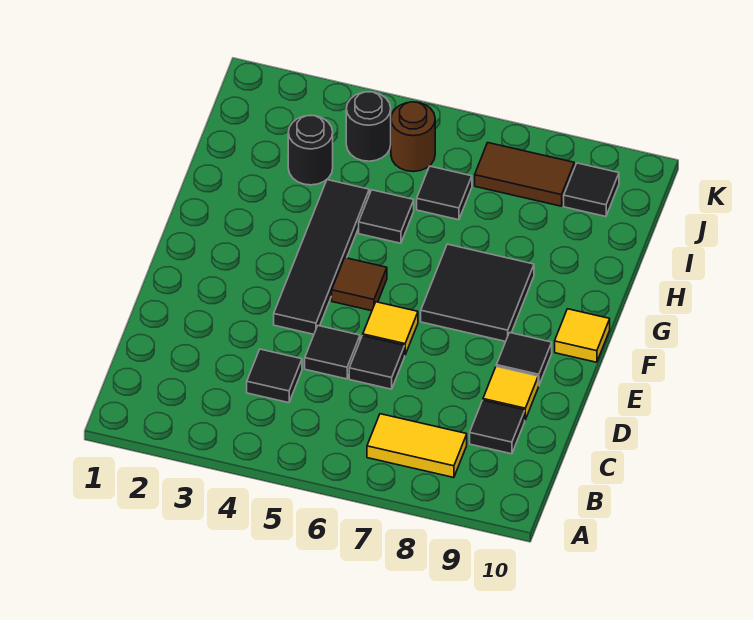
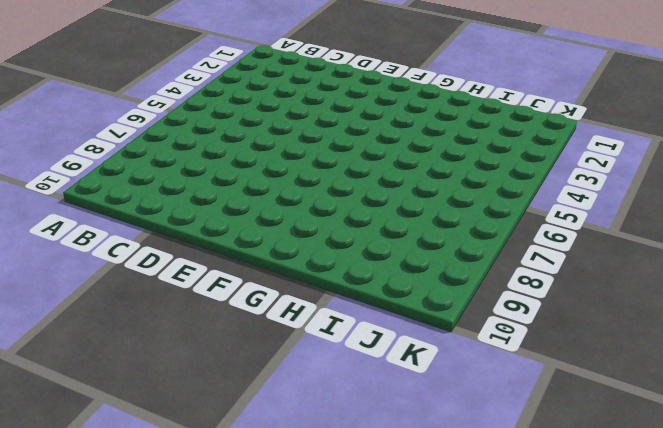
none -> yellow tile B7:B8 level 1
none -> black tile C4 level 1
none -> black tile C9 level 1

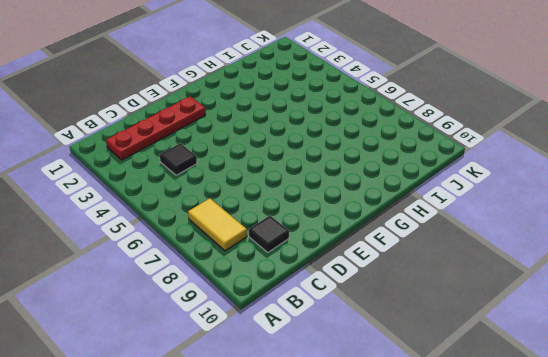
red plate B2:E2 level 1 -> none
none -> black tile D5 level 1
none -> black tile D6 level 1
none -> yellow tile D9 level 1

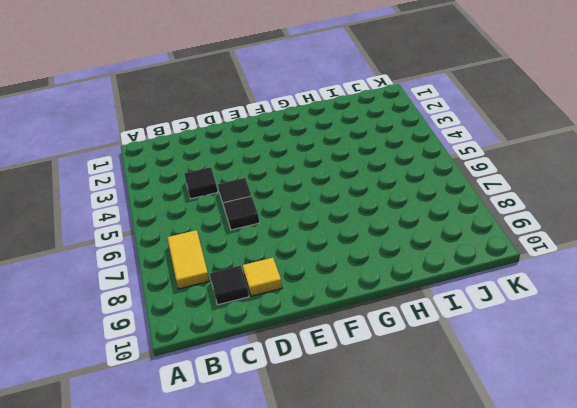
none -> black tile E4:H4 level 1
none -> yellow tile E6 level 1
none -> black tile E9 level 1

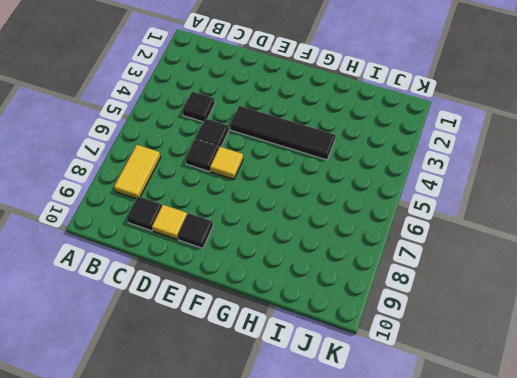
none -> brown tile F5 level 1
none -> black tile F7:G8 level 1
none -> yellow tile F10 level 1

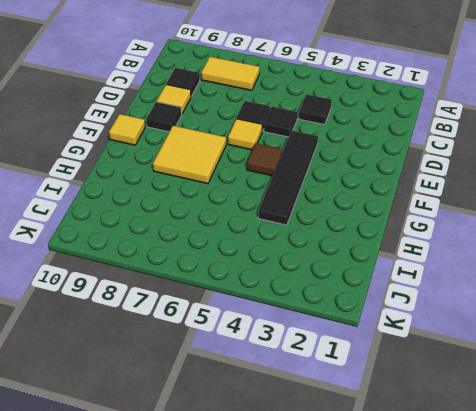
yellow tile F7:G8 level 1 -> black tile F7:G8 level 1
none -> black tile H5 level 1
none -> black round brick I3 level 1
none -> black tile I6 level 1

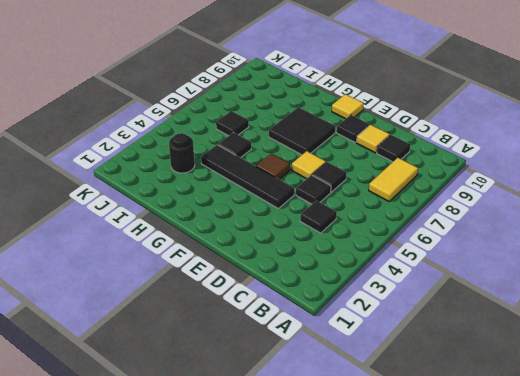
none -> black round brick J4 level 1
none -> brown round brick J5 level 1
none -> brown tile J7:J8 level 1

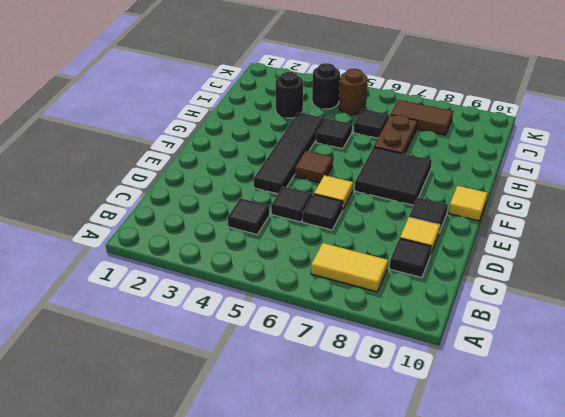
brown plate H7:I7 level 1 -> none
none -> black tile J9 level 1

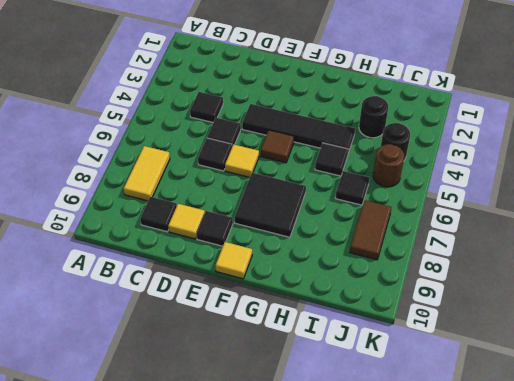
none -> black tile J9 level 1

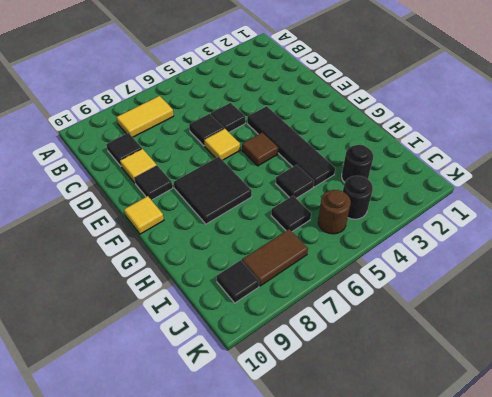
none -> black tile C4 level 1

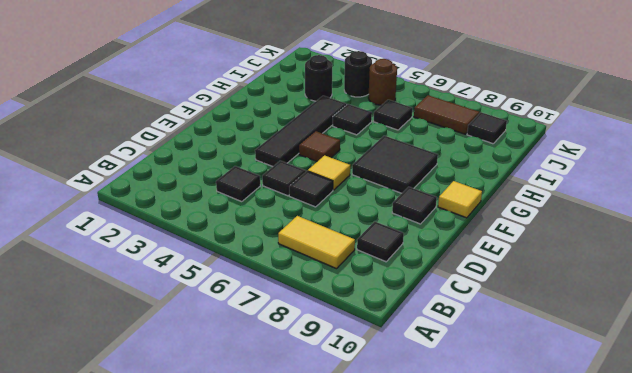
none -> yellow tile D9 level 1

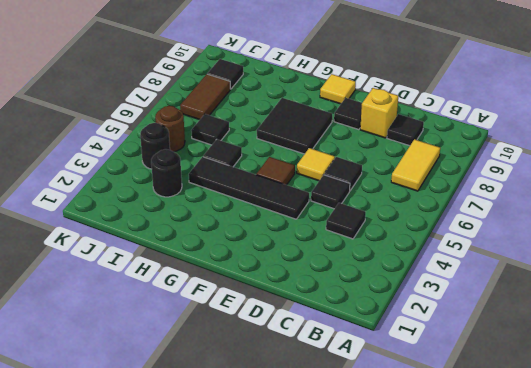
yellow brick D9 level 1 -> yellow tile D9 level 1

